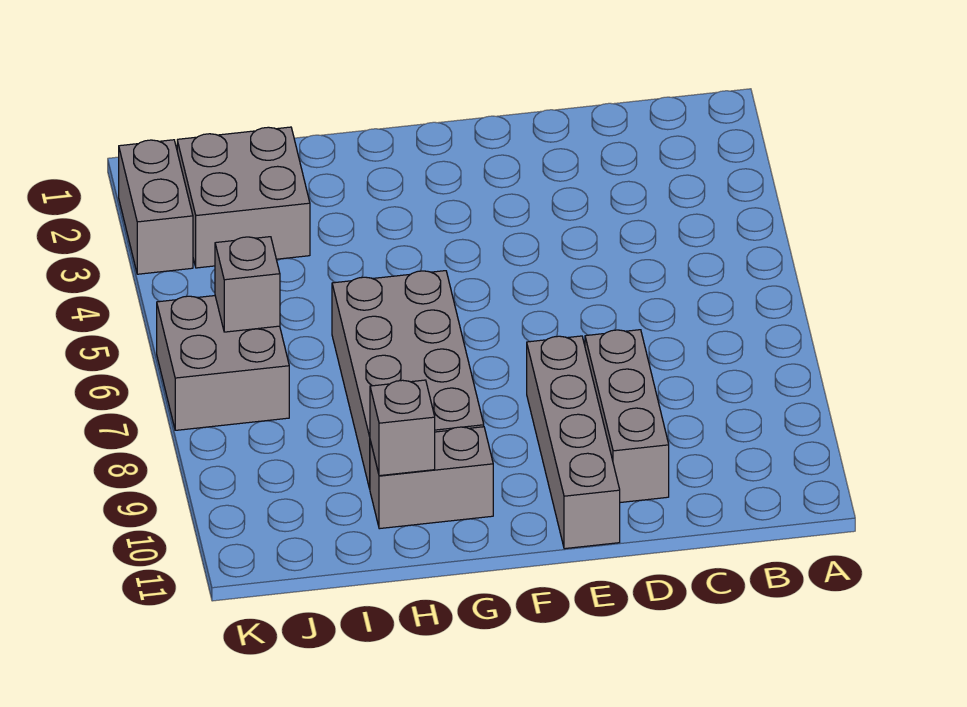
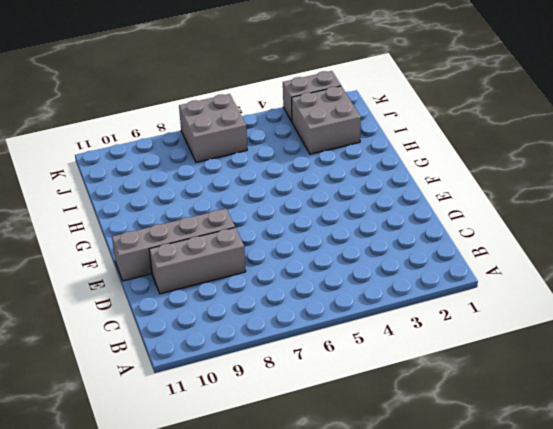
none -> grey brick G6:H9 level 1
none -> grey brick G10:H10 level 1

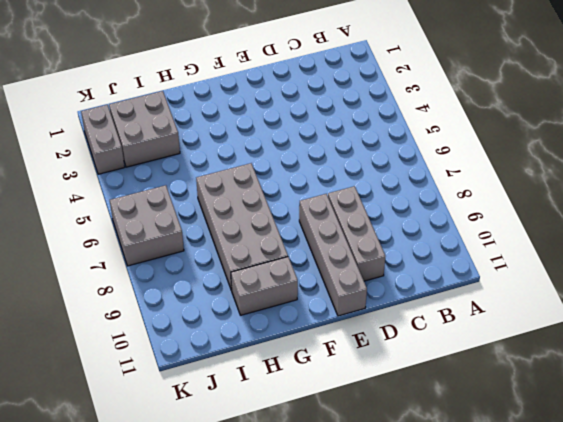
none -> grey brick H10 level 2
none -> grey brick J6 level 2

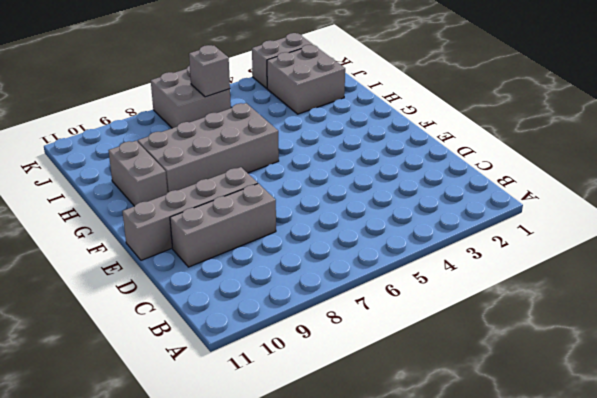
none -> grey brick H10 level 2

